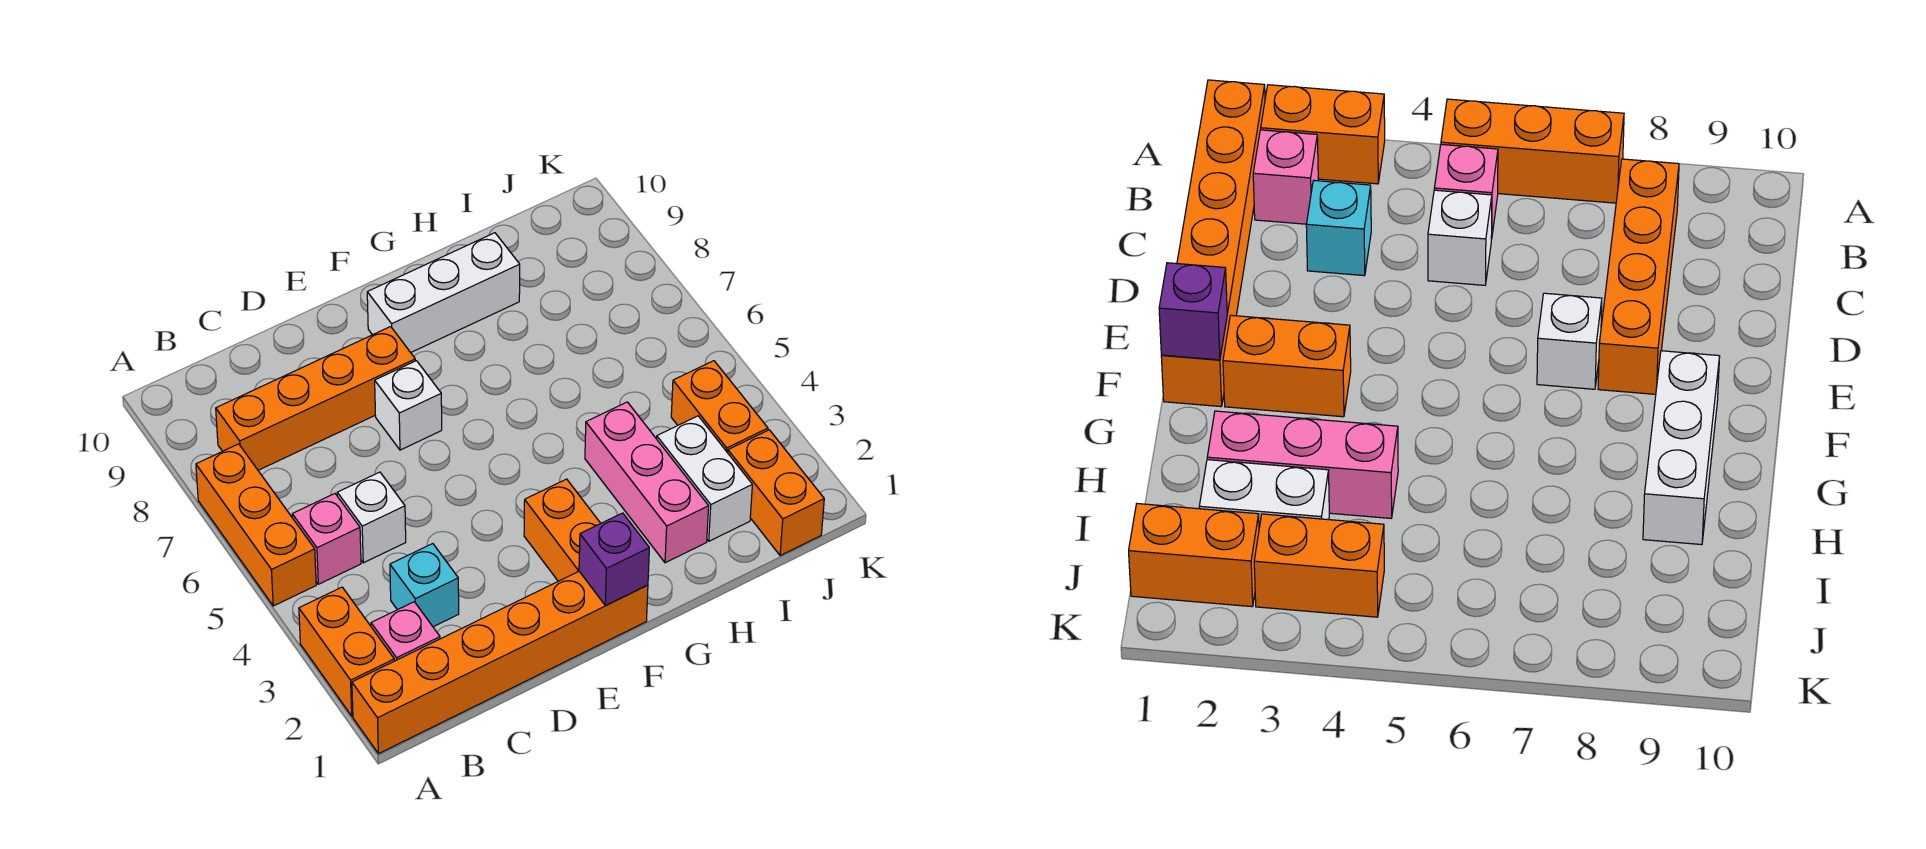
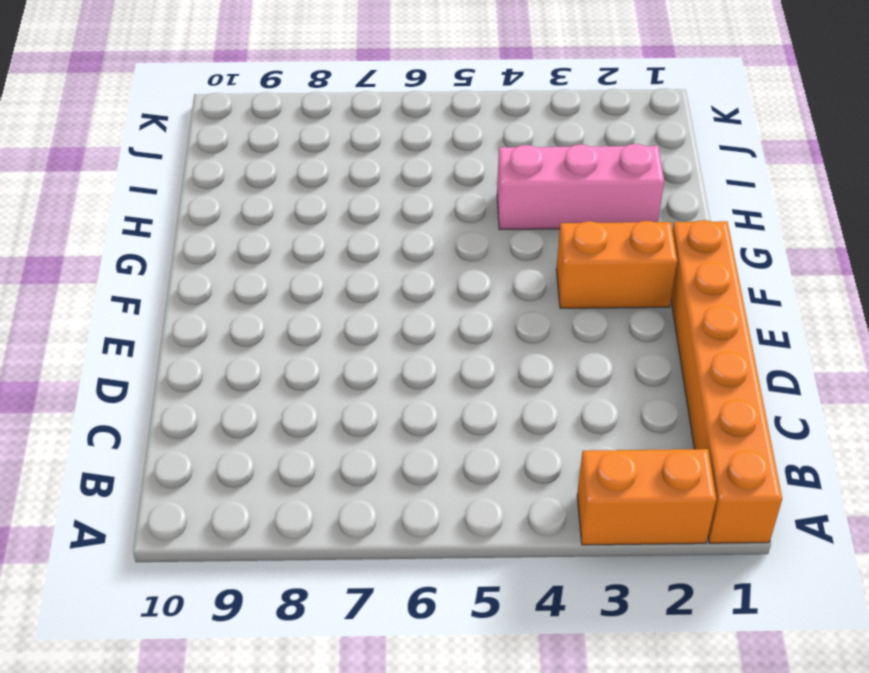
none -> orange brick A5:A7 level 1
none -> pink brick B2 level 1
none -> pink brick B5 level 1

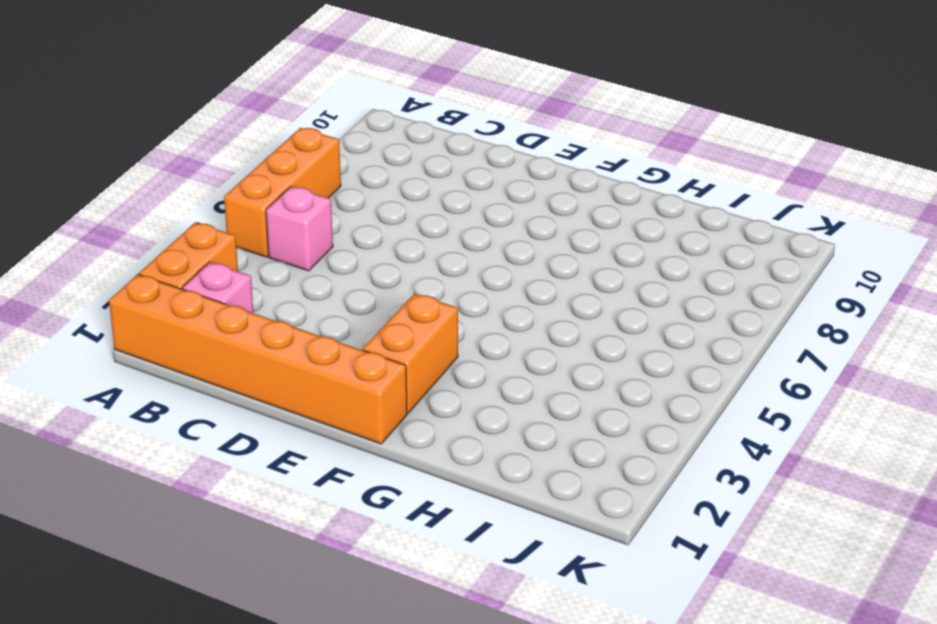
none -> orange brick B8:E8 level 1
none -> cyan brick C3 level 1
none -> white brick C5 level 1

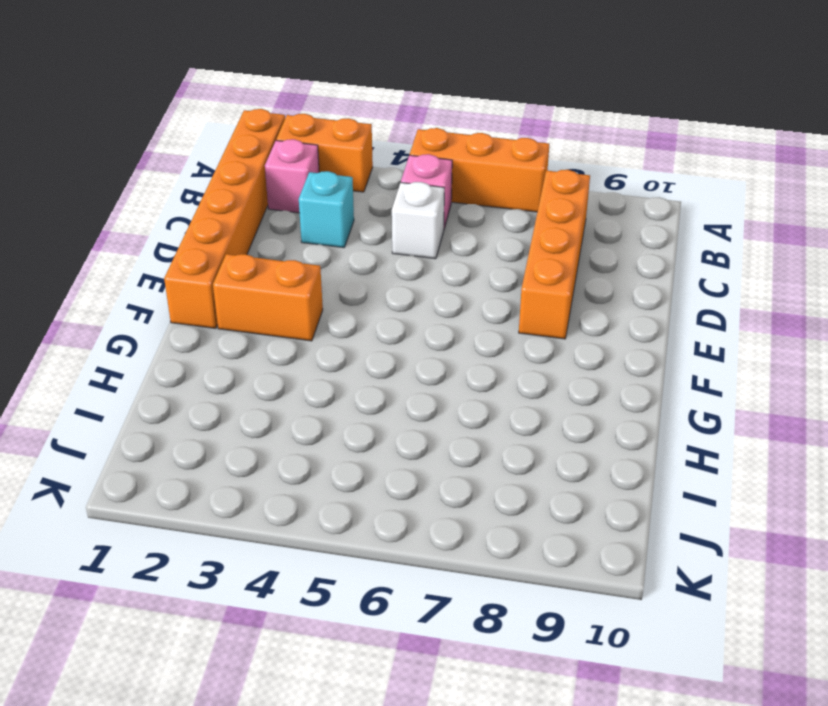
none -> white brick E7 level 1
none -> white brick F9:H9 level 1
none -> pink brick H2:H4 level 1

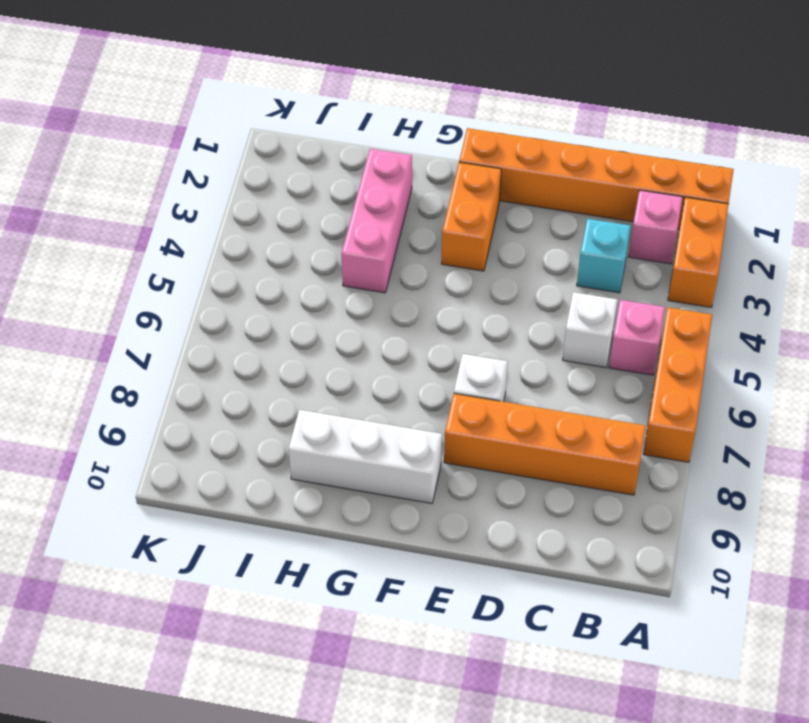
none -> white brick I2:I3 level 1
none -> orange brick J1:J2 level 1
none -> orange brick J3:J4 level 1

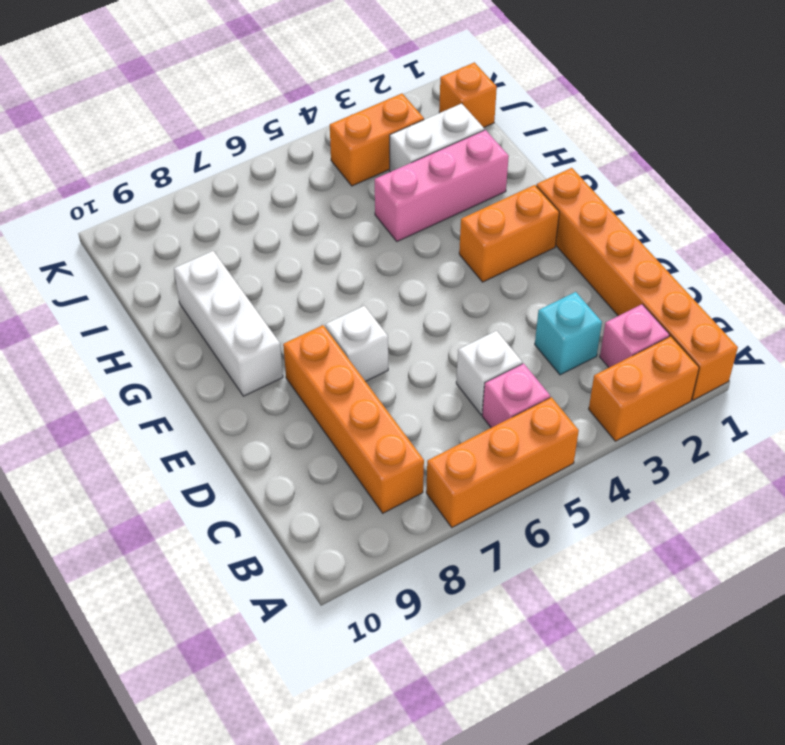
orange brick J1 level 1 -> orange brick J1:J2 level 1
none -> purple brick F1 level 2

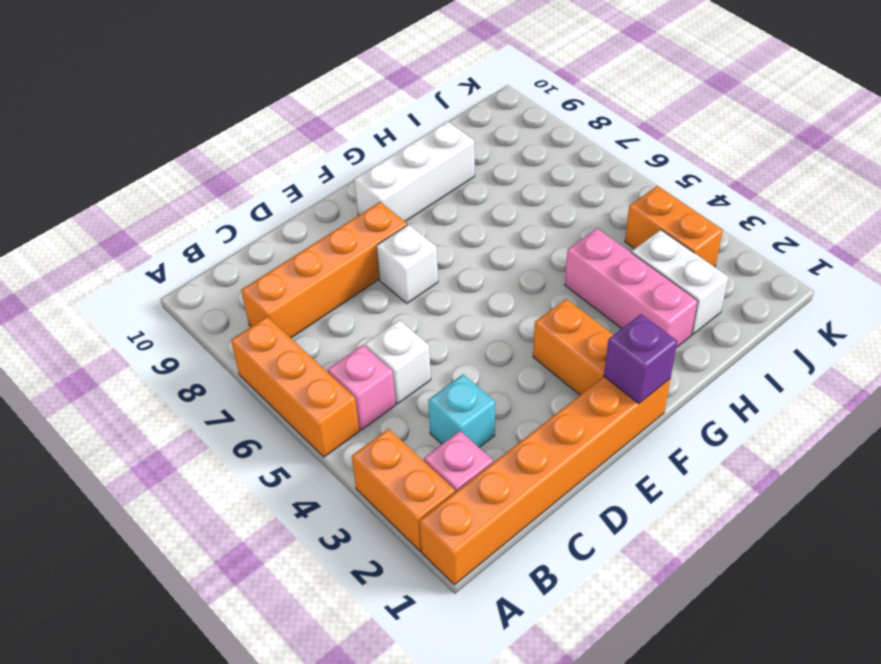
none -> orange brick J1:J2 level 1

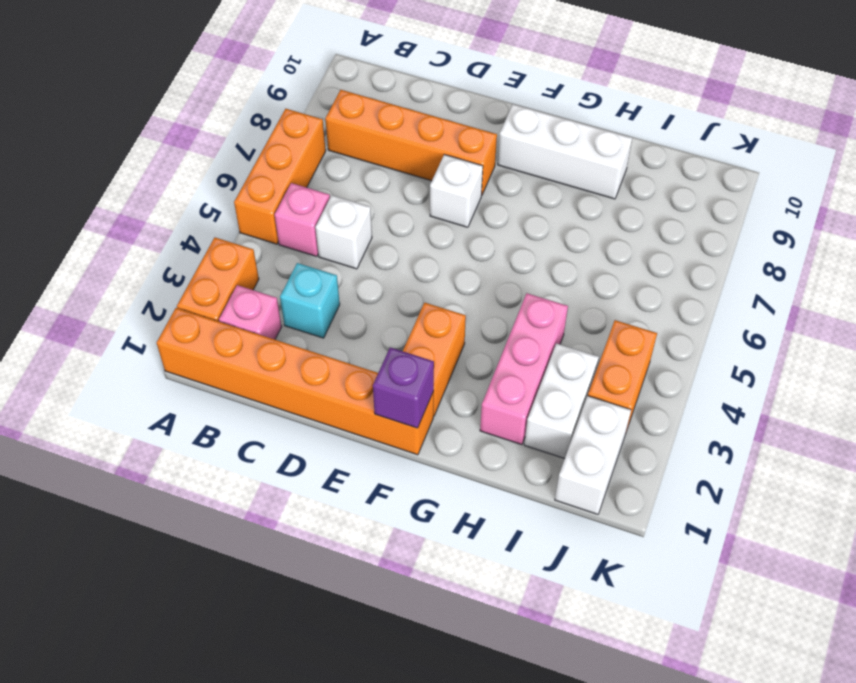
white brick J1:J2 level 1 -> orange brick J1:J2 level 1

